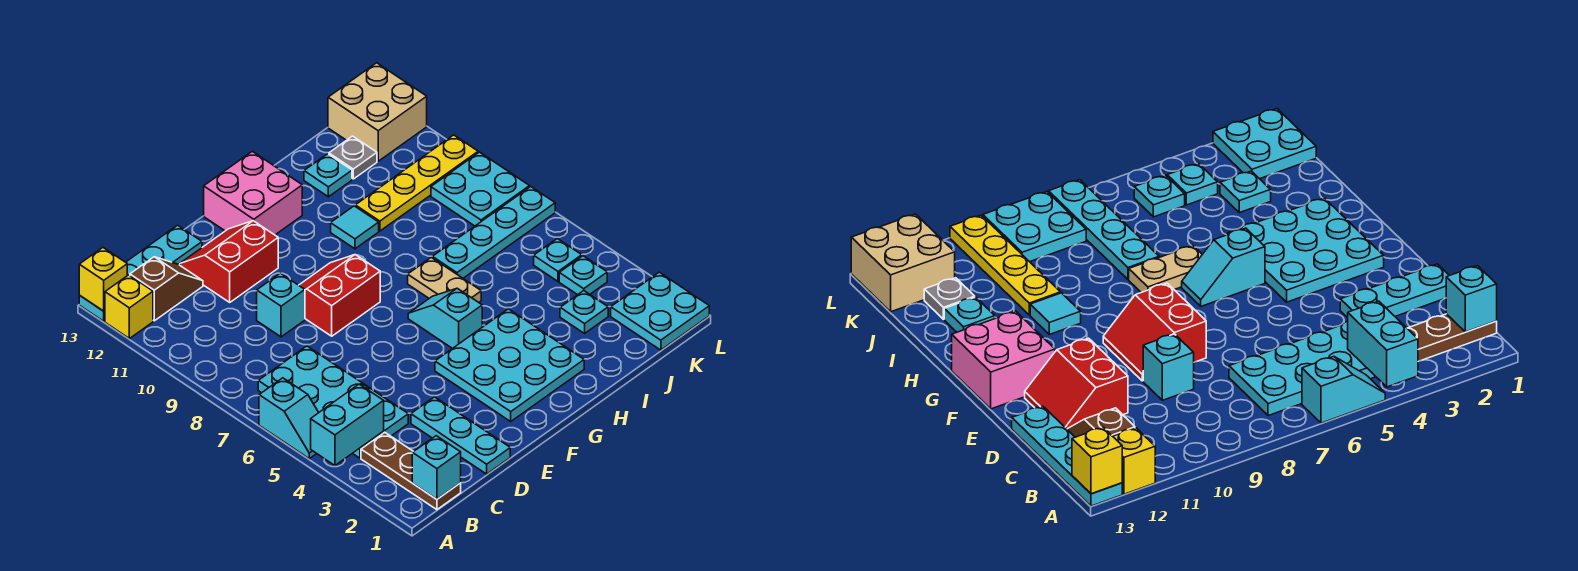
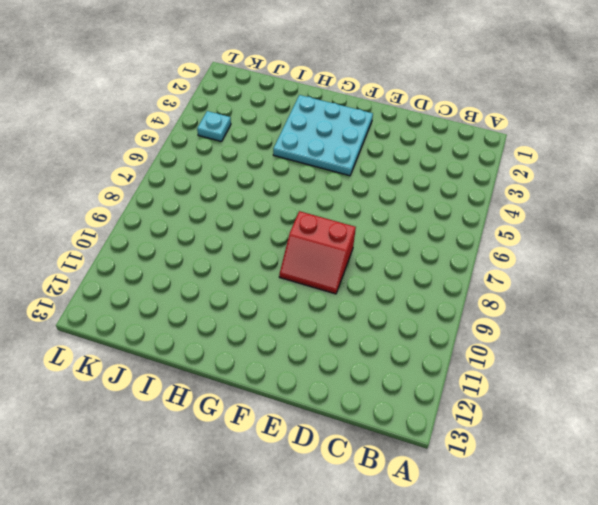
none -> cyan slope A5:A6 level 1 top 6
none -> yellow brick A12 level 1
none -> cyan plate A13:D13 level 1

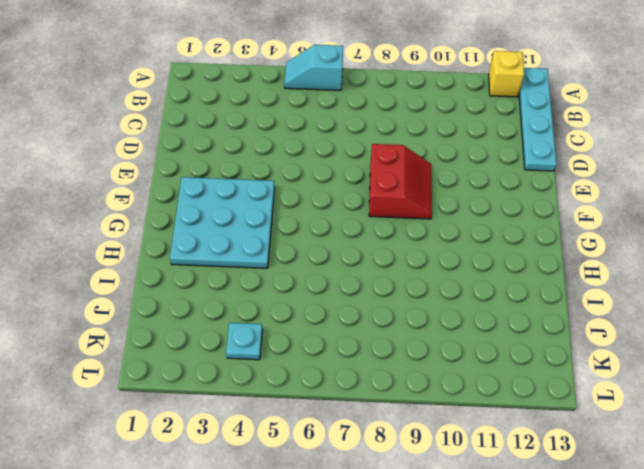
none -> brown plate B1:B3 level 1
none -> cyan plate B4:C7 level 1
none -> brown slope B12:C12 level 1 top B

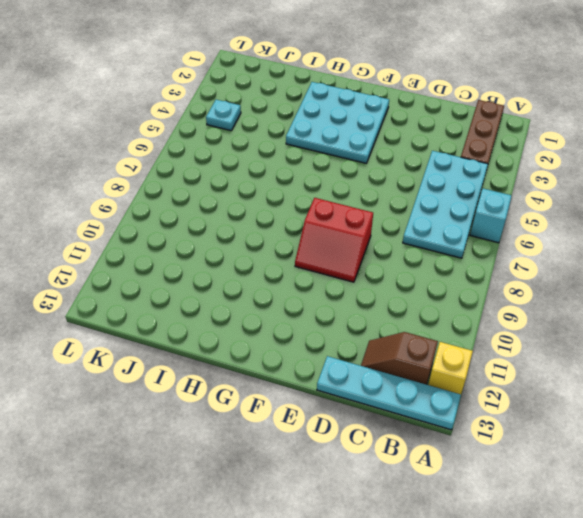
none -> cyan plate D1:D3 level 1
none -> cyan brick D9 level 1
none -> red slope D11:E12 level 1 top 11

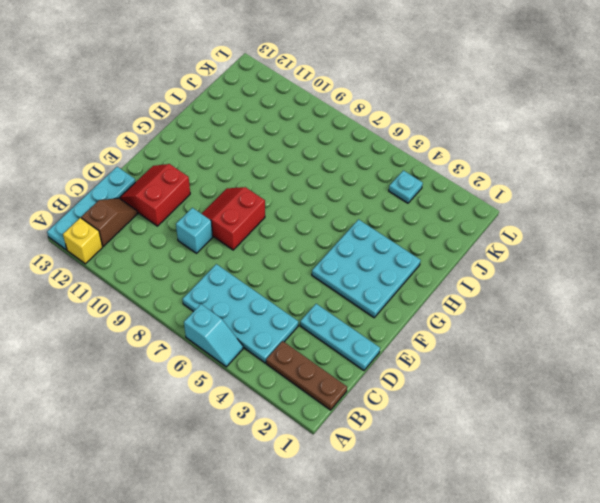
none -> pink brick F12:G13 level 1
none -> cyan slope G5:G6 level 1 top 5
none -> tan plate H6:H7 level 1

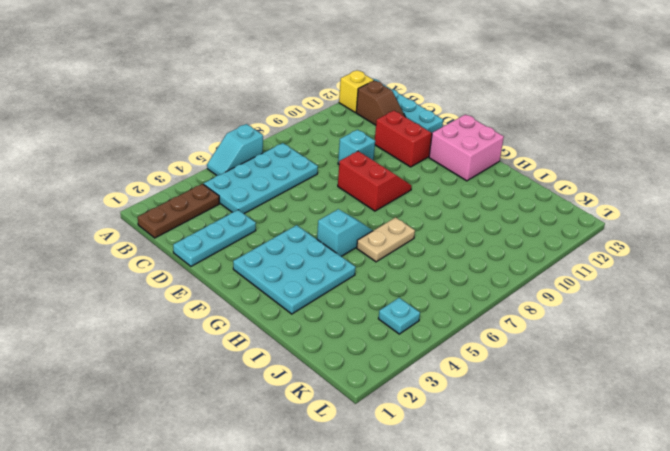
none -> cyan tile H10 level 1
none -> cyan plate I7:L7 level 1
none -> yellow plate I10:L10 level 1

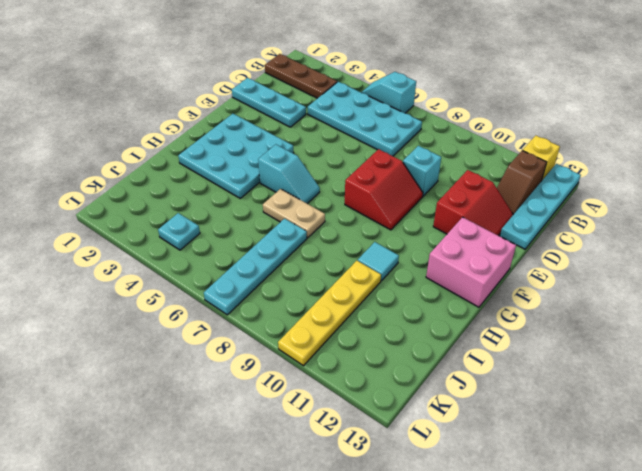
none -> cyan plate I12 level 1
none -> cyan plate J3 level 1
none -> grey plate J12 level 1

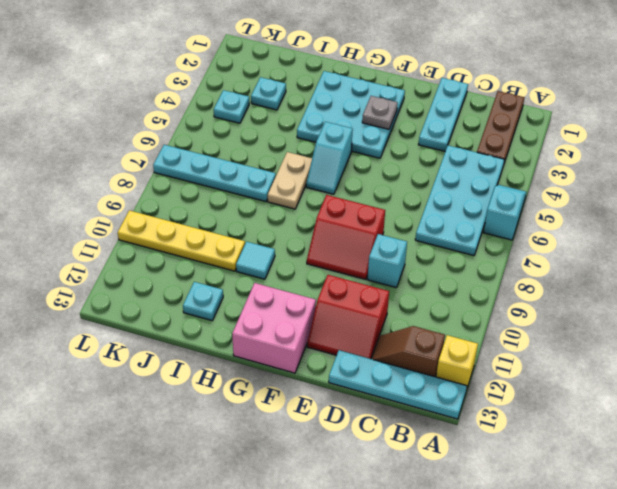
grey plate F3 level 2 -> grey plate J12 level 1
none -> cyan plate K1:L2 level 1
none -> cyan plate K5 level 1
none -> cyan plate K8:L9 level 1

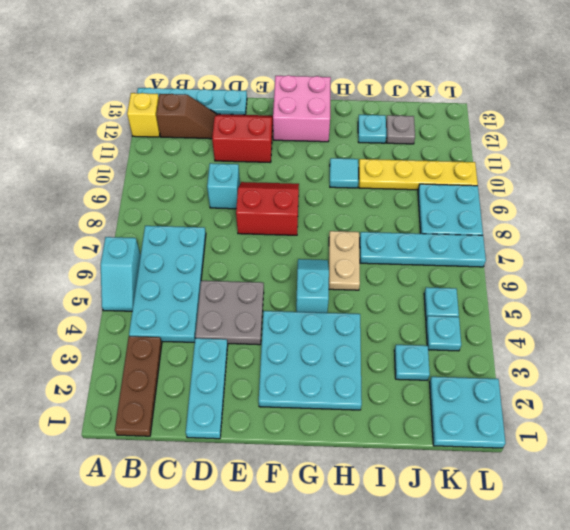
grey plate D4:E5 level 1 -> none
none -> tan brick K12:L13 level 1
none -> cyan brick A4:B4 level 2
none -> yellow brick A13 level 2

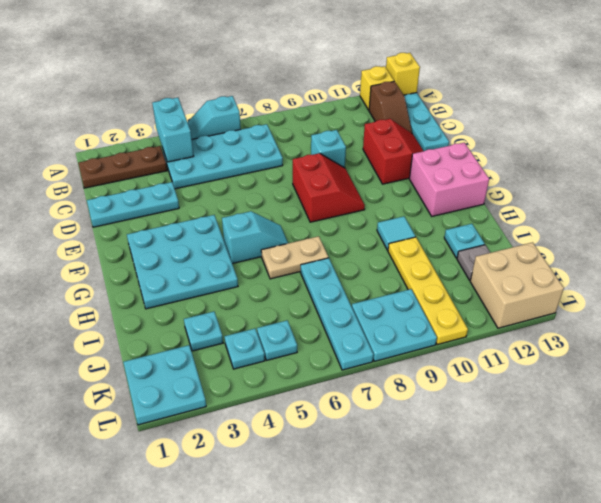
none -> cyan brick B1 level 2

